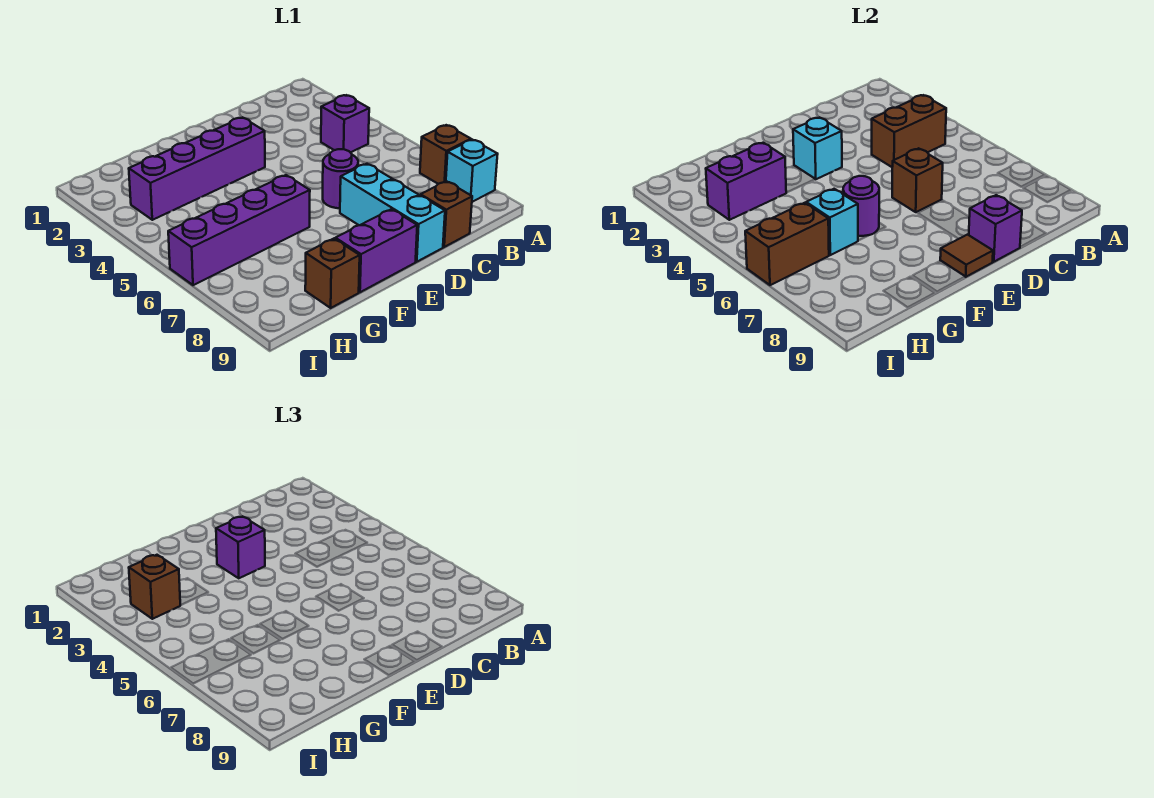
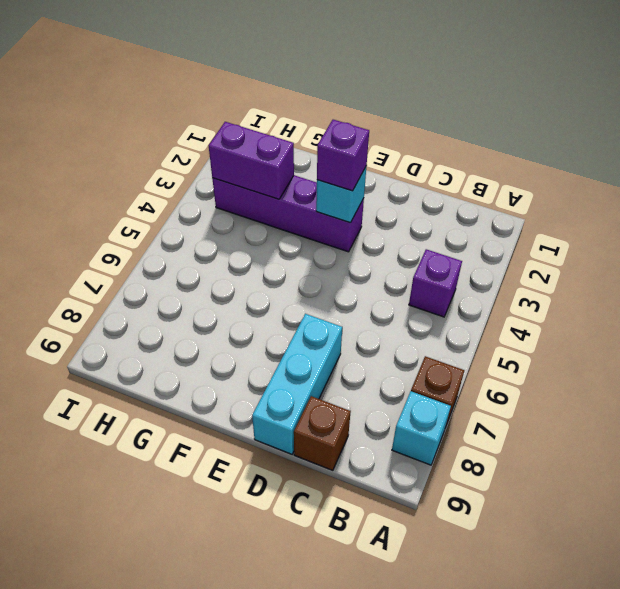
none -> purple round brick D6 level 1
none -> purple brick E9:F9 level 1
none -> purple brick F6:I6 level 1

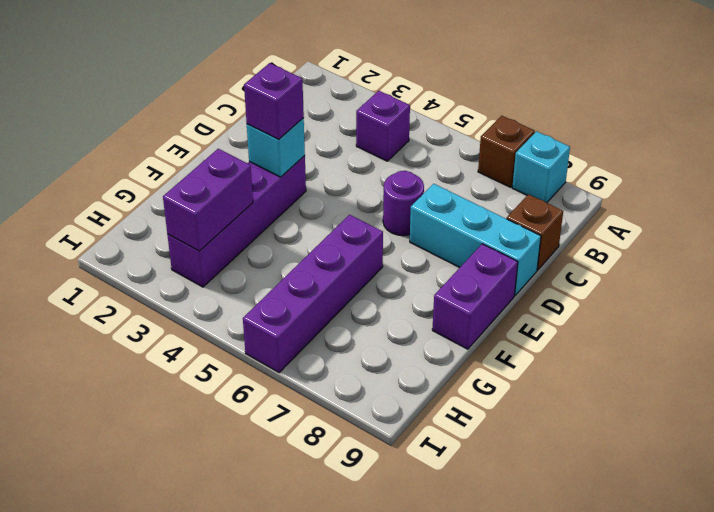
none -> brown brick G9 level 1
none -> brown brick B4:C4 level 2
none -> brown brick D6 level 2

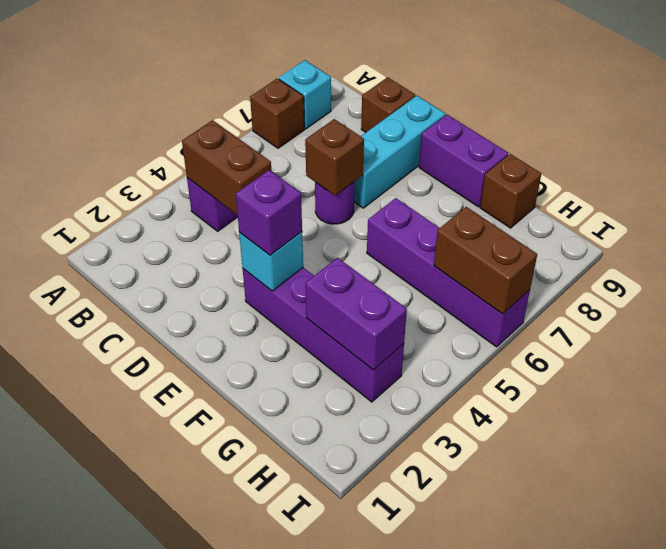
none -> purple brick D9 level 2
none -> brown tile E9 level 2
none -> purple round brick F6 level 2

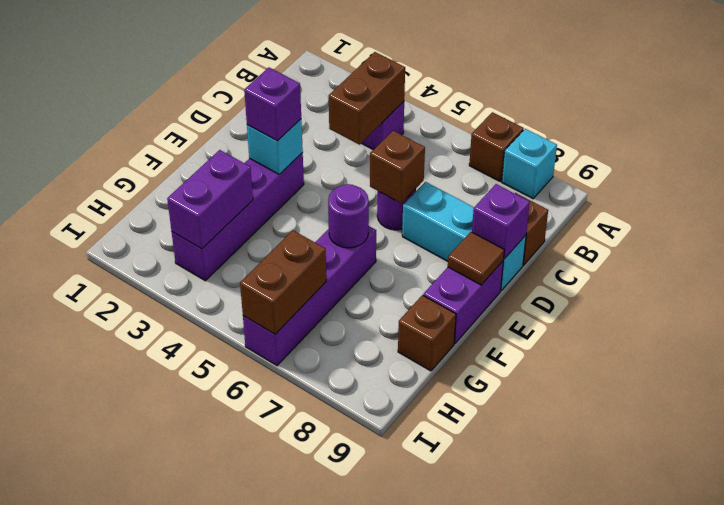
none -> cyan brick G6 level 2
none -> brown brick H3 level 3

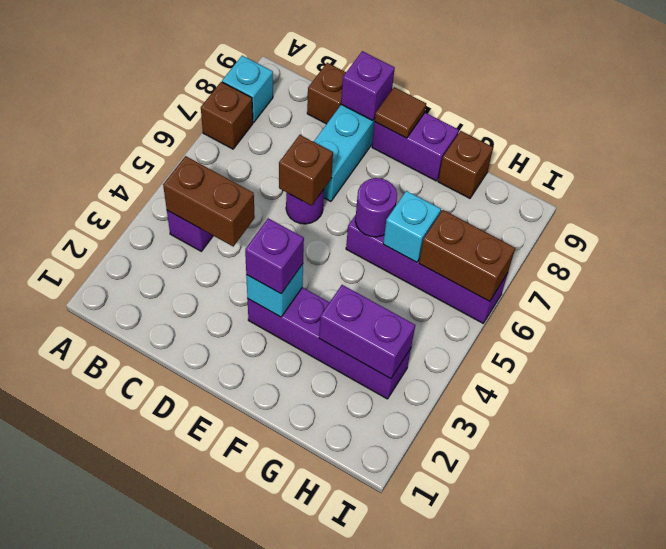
none -> brown brick H3 level 3

